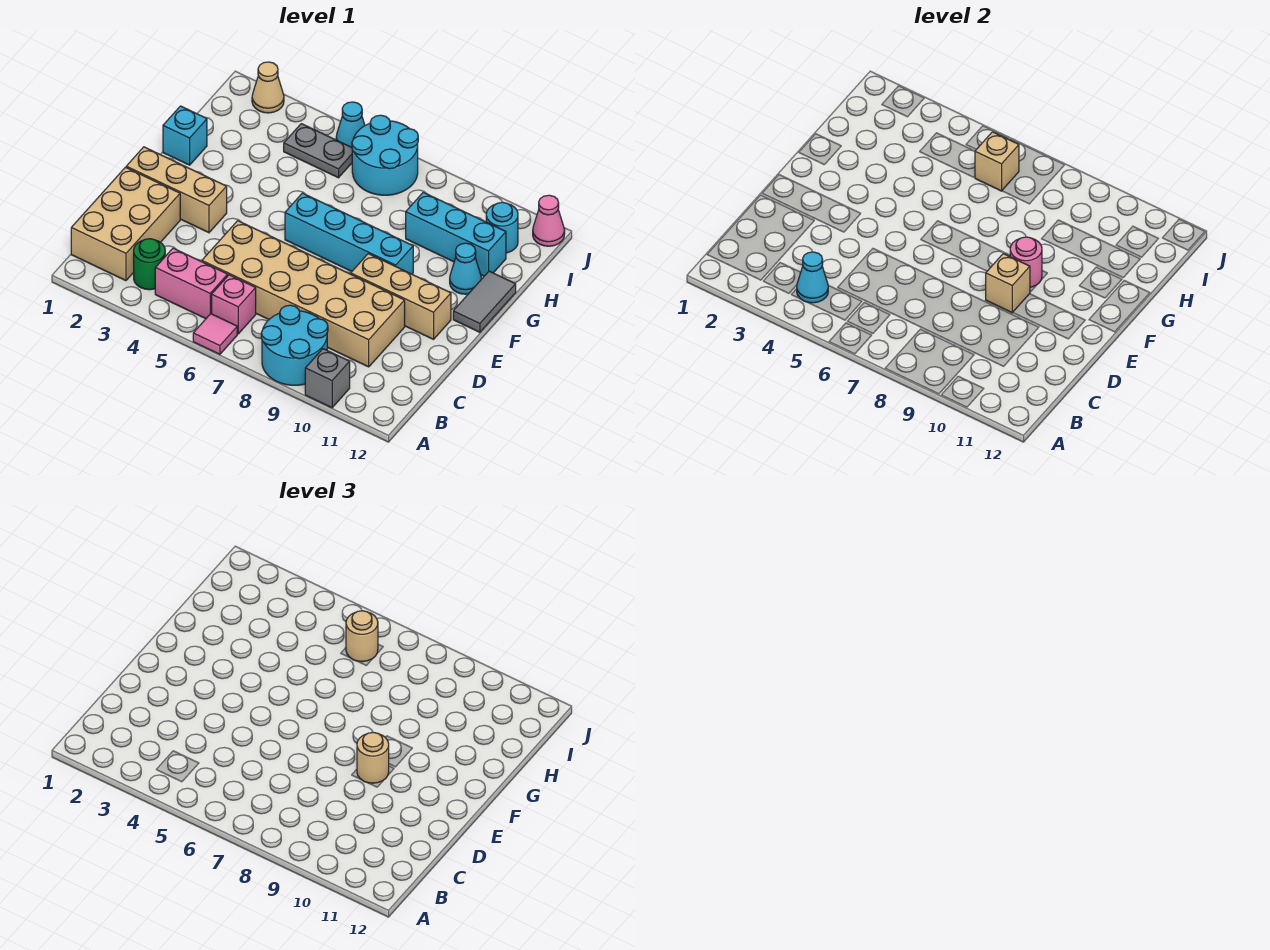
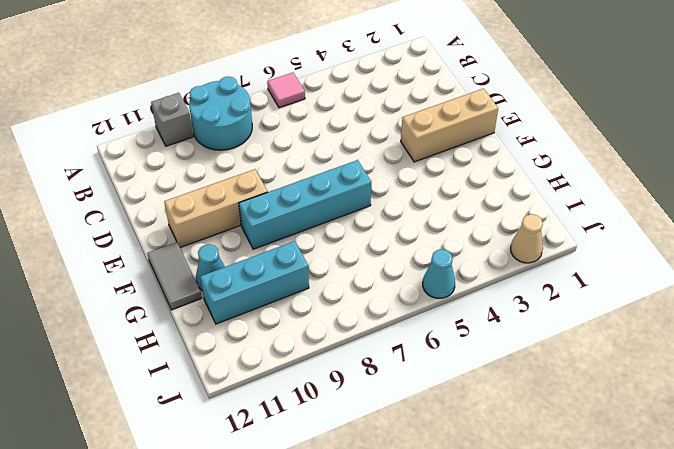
none -> tan brick B1:D2 level 1
none -> green round brick B3 level 1
none -> pink brick B4:B5 level 1

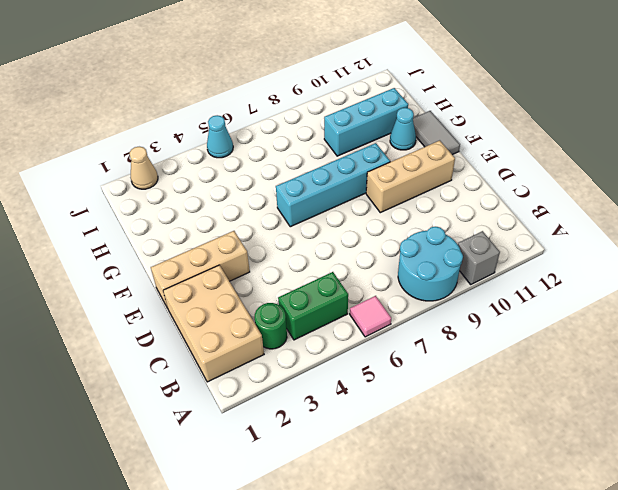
green brick B4:B5 level 1 -> pink brick B4:B5 level 1
none -> pink brick B6 level 1
none -> tan brick C5:D10 level 1
none -> cyan brick G1 level 1

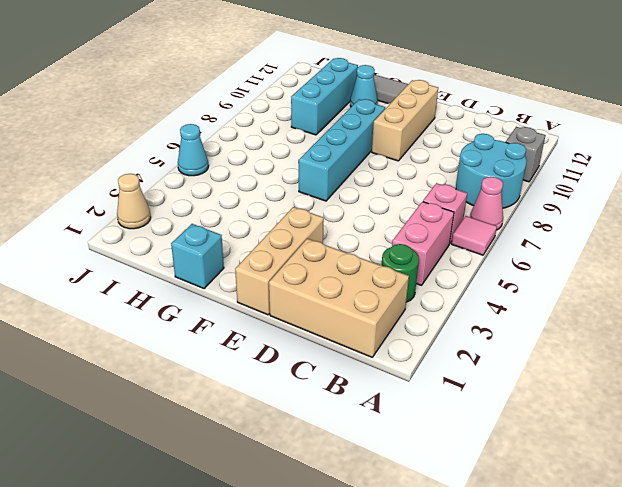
pink cone A7 level 1 -> pink cone J12 level 1
none -> tan brick C5:D10 level 1
none -> grey plate I4:I5 level 1
none -> cyan round brick I6:J7 level 1

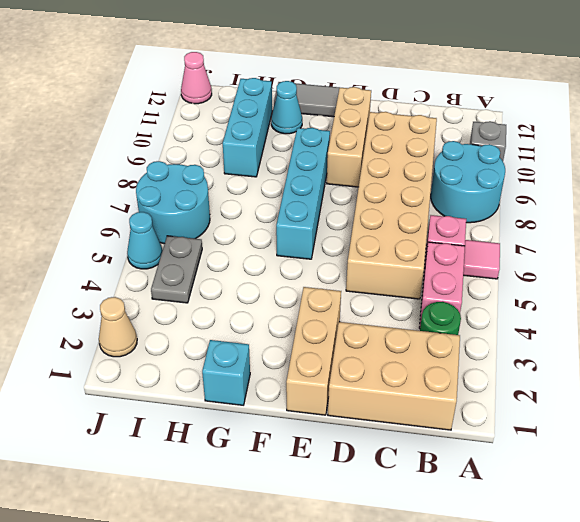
none -> cyan round brick I11 level 1
none -> cyan cone B4 level 2
none -> tan brick E9 level 2

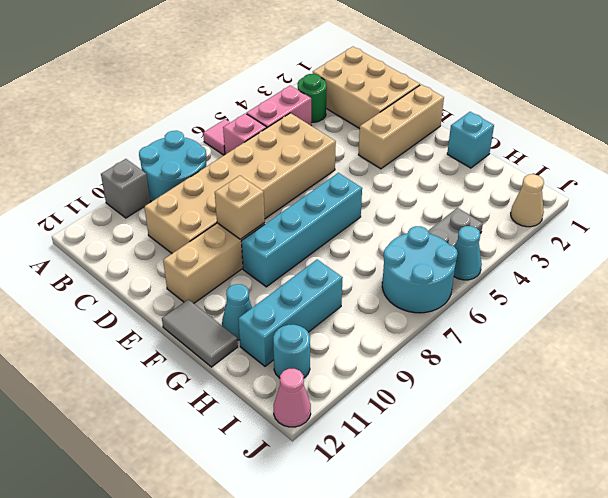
none -> cyan cone B4 level 2
none -> pink round brick F9 level 2
none -> tan brick I6 level 2

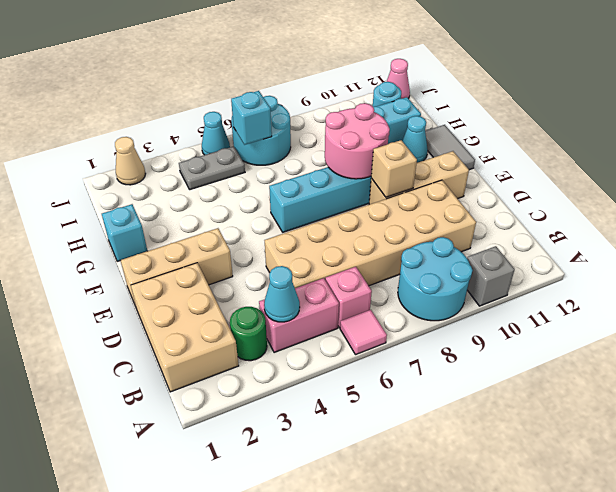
pink round brick F8:G9 level 2 -> pink round brick F9 level 2
cyan brick I6 level 2 -> tan brick I6 level 2
none -> tan round brick E9 level 3
none -> tan round brick I6 level 3

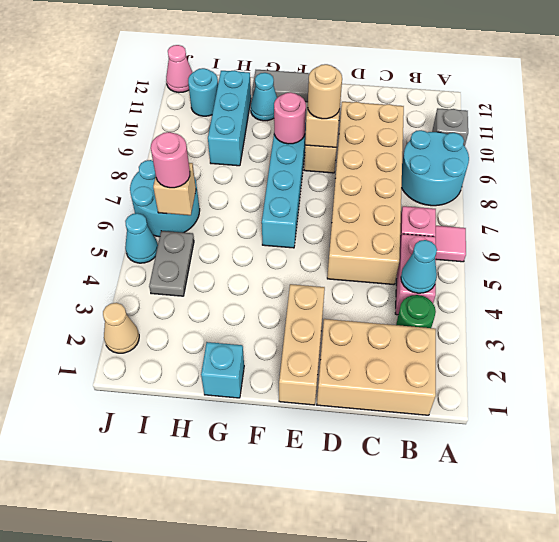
pink round brick I6 level 3 -> tan round brick I6 level 3

